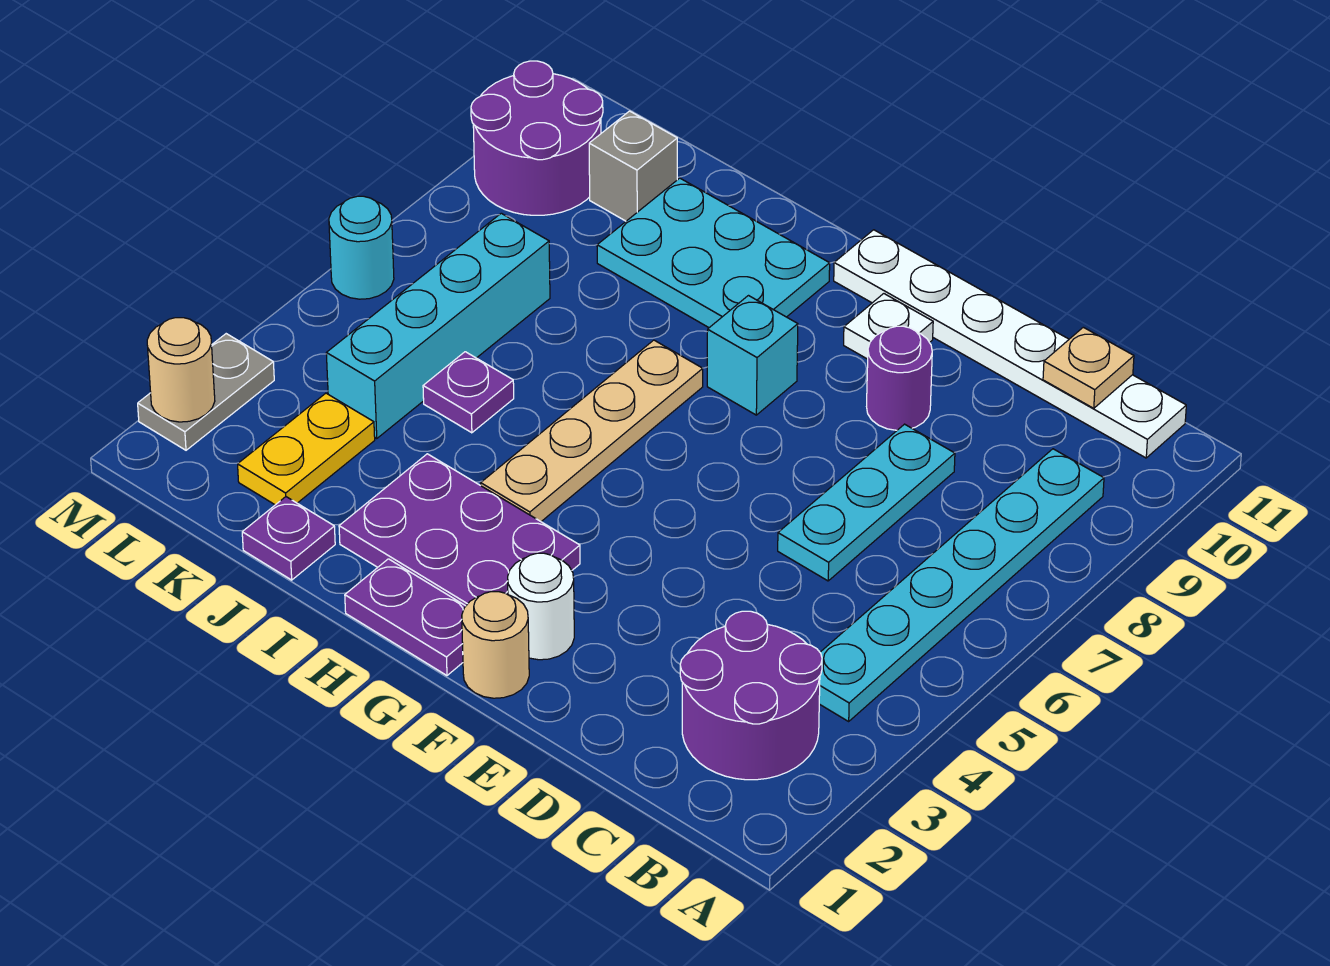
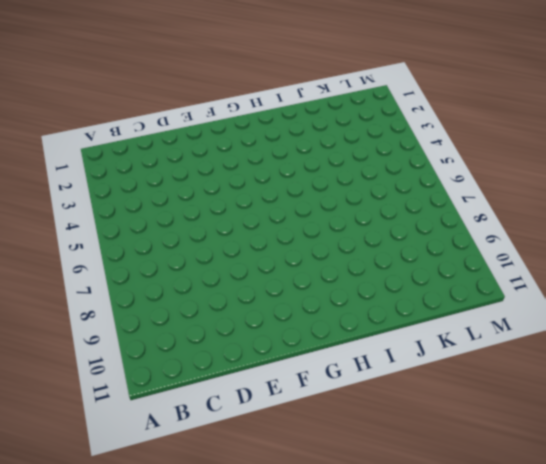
none -> purple round brick B2:C3 level 1
none -> cyan plate B4:B9 level 1
none -> white plate B11:G11 level 1

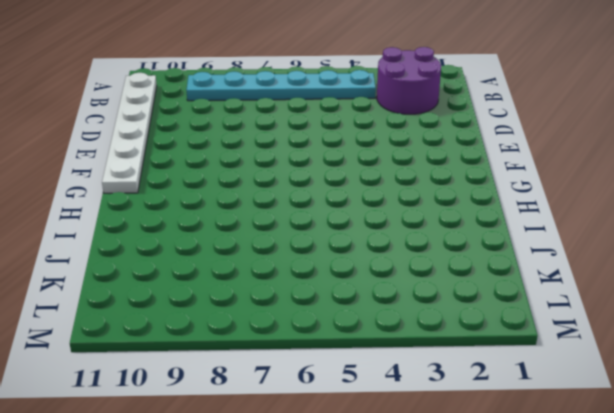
none -> cyan plate D6:D8 level 1
none -> purple round brick E9 level 1
none -> tan round brick F1 level 1

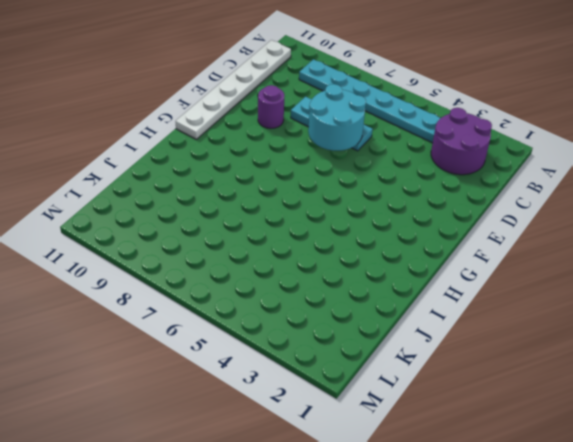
cyan round brick D6:E7 level 2 -> none
none -> tan round brick F1 level 1
none -> white round brick F2 level 1
none -> white plate F10 level 1

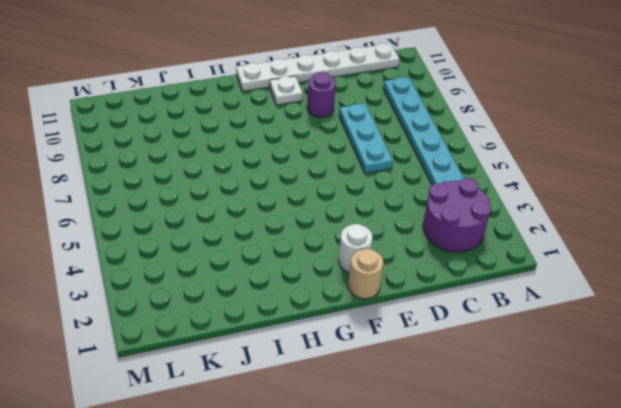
none -> purple plate G1:H1 level 1
none -> purple plate G2:I3 level 1
none -> cyan brick G8 level 1

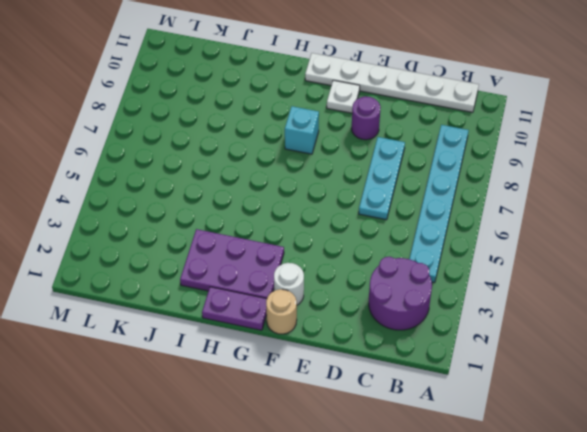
none -> tan plate H4:H7 level 1
none -> cyan plate H9:J10 level 1
none -> purple plate J1 level 1

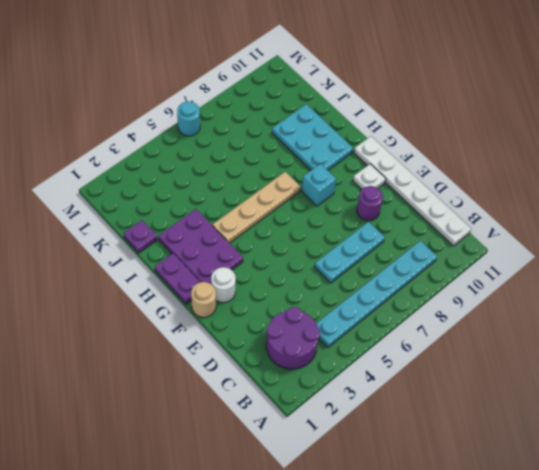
none -> purple plate J5 level 1
none -> yellow plate K2:K3 level 1
none -> cyan brick K4:K7 level 1

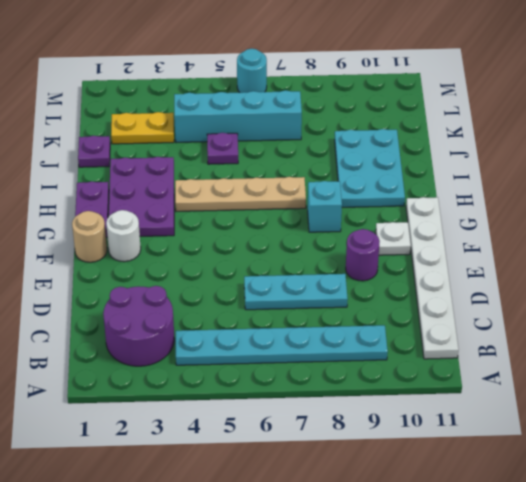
none -> grey brick K10 level 1
none -> purple round brick L9:M10 level 1
none -> grey plate M2:M3 level 1

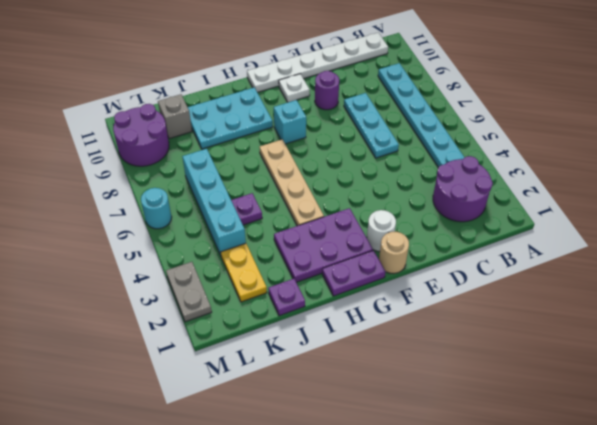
none -> tan plate C11 level 2
none -> tan round brick M2 level 2

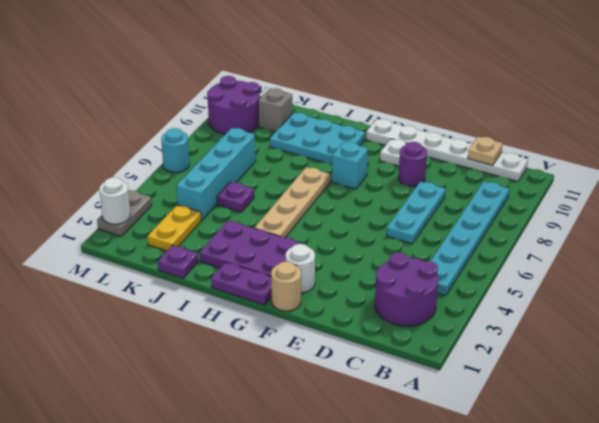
white round brick M2 level 2 -> tan round brick M2 level 2

